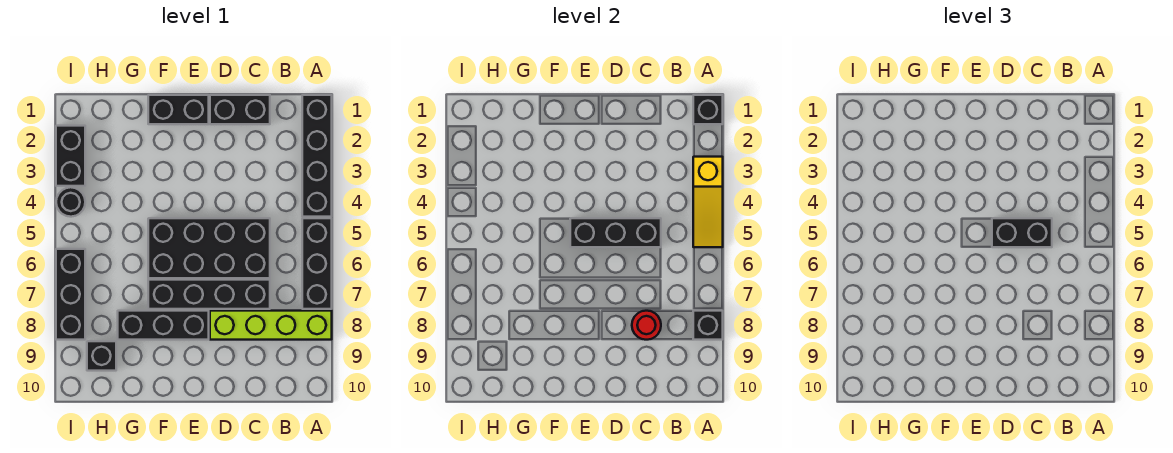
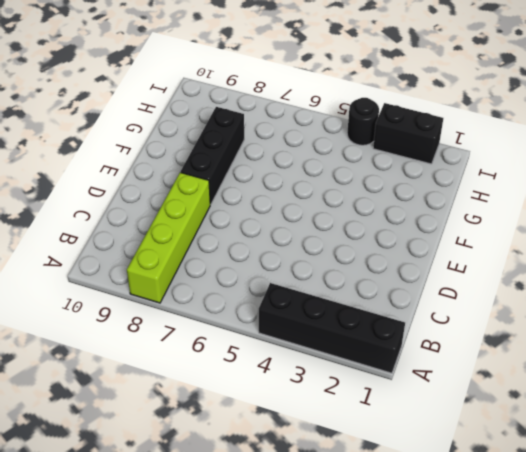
none -> black brick A5:A7 level 1
none -> black brick C1:D1 level 1
none -> black brick C5:F6 level 1

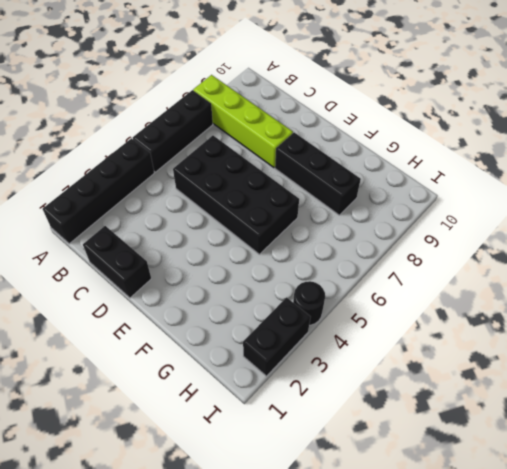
none -> black brick C7:F7 level 1
none -> black brick E1:F1 level 1
none -> black brick H9 level 1

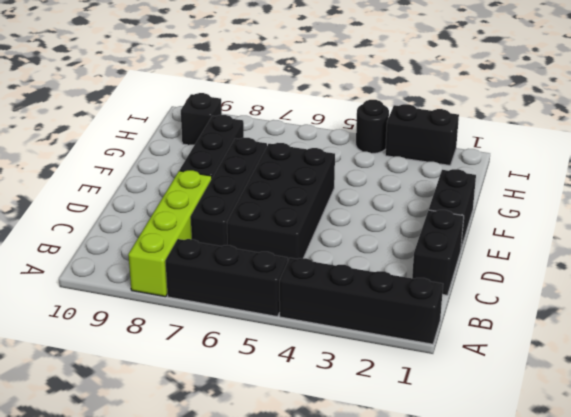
none -> black brick I6:I8 level 1
none -> black brick A1 level 2
none -> yellow slope A3:A5 level 2 top 3

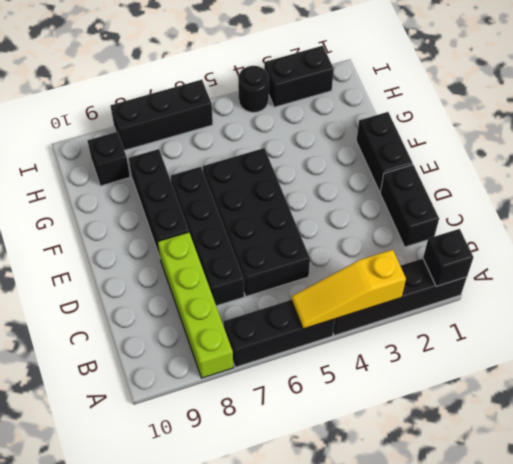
none -> black brick A8 level 2
none -> black brick C5:E5 level 2
none -> red round brick C8 level 2

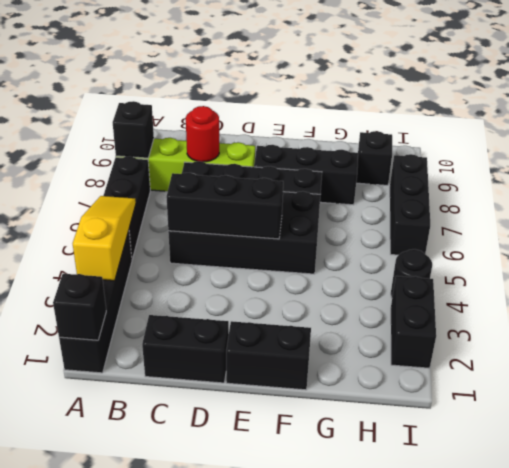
none -> black brick C5:D5 level 3

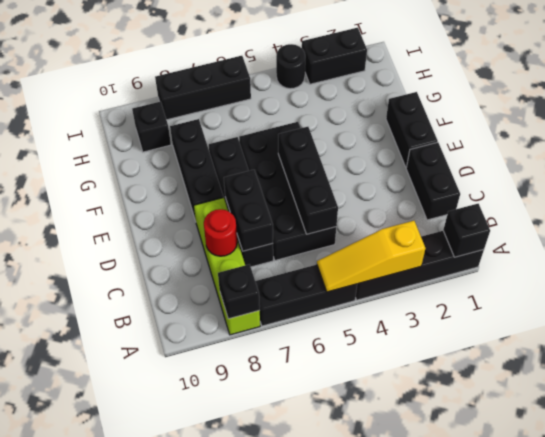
black brick C7:D7 level 2 -> black brick C5:D5 level 3

